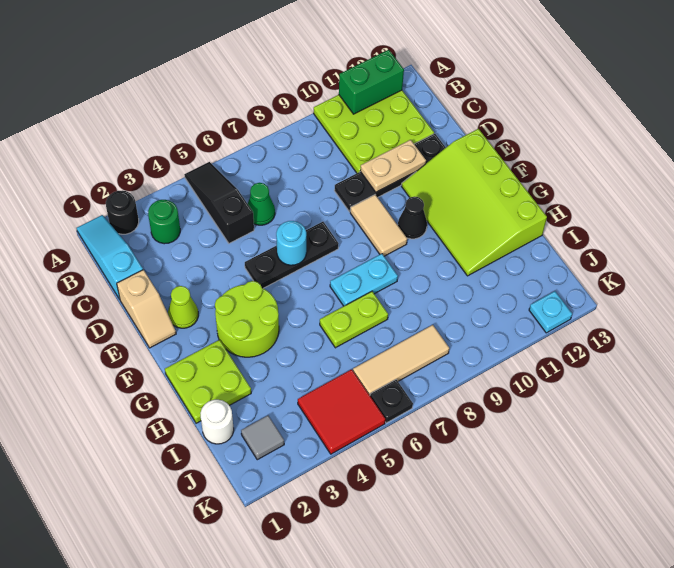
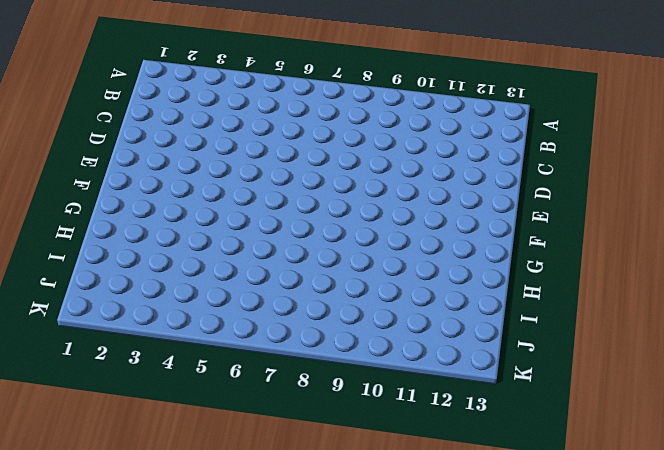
none -> cyan slope A1:C1 level 1 top C
none -> black round brick A2 level 1
none -> black slope A5:C5 level 1 top C

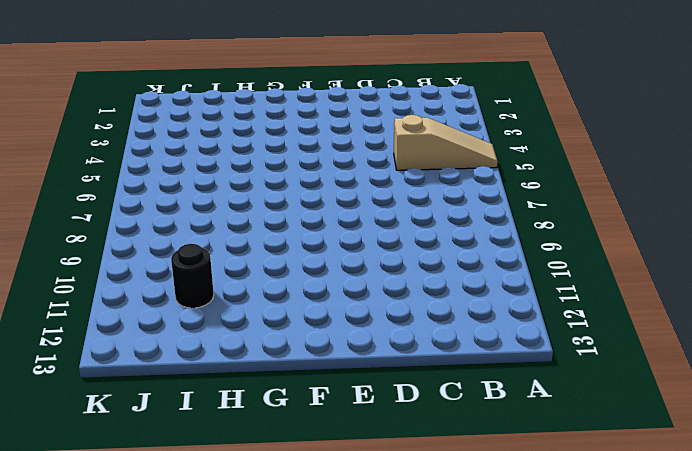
tan slope A5:C5 level 1 top C -> black slope A5:C5 level 1 top C
black round brick I11 level 1 -> black round brick A2 level 1
none -> cyan slope A1:C1 level 1 top C
none -> lime plate A10:C12 level 1
none -> green round brick B3 level 1

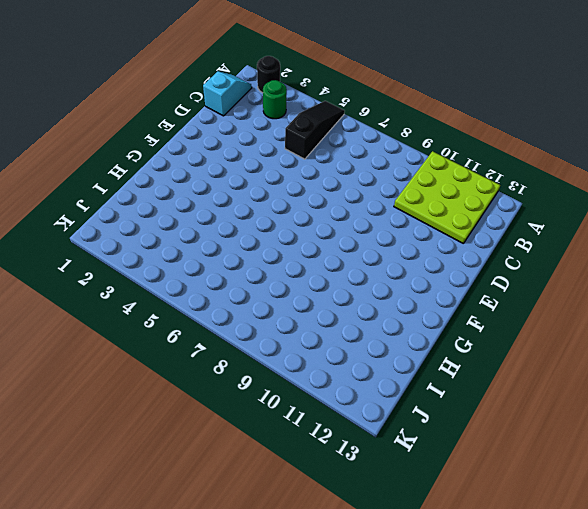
cyan slope B1:C1 level 1 top C -> cyan slope A1:C1 level 1 top C
none -> green cone C6 level 1
none -> tan slope D1:E1 level 1 top D
none -> black plate D9:D12 level 1

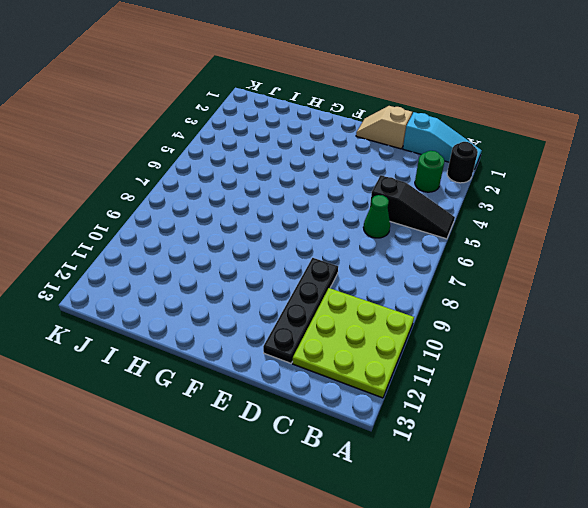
none -> lime cone E2 level 1
none -> black plate E5:E7 level 1
none -> tan tile E9:F9 level 1

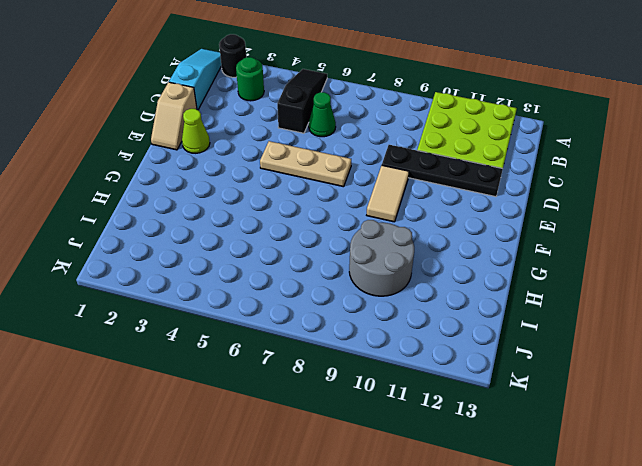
tan plate E5:E7 level 1 -> black plate E5:E7 level 1
grey round brick H9:I10 level 1 -> none
none -> lime slope E11:H13 level 1 top 13
none -> lime round brick F3:G4 level 1
none -> black cone F10 level 1

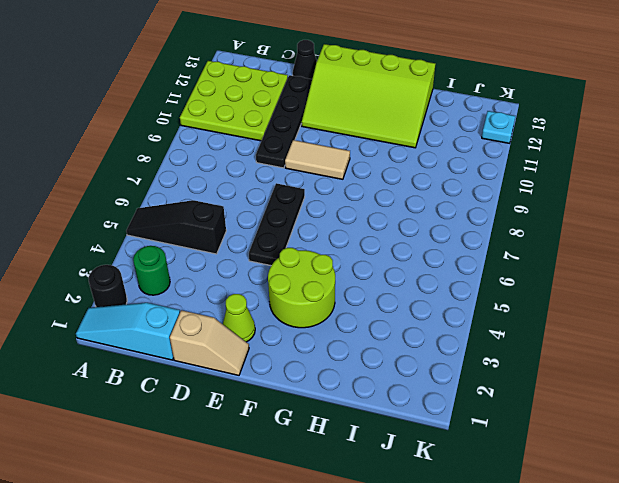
black cone D13 level 1 -> black cone F10 level 1
none -> green cone C6 level 1
none -> lime plate G1:H2 level 1
none -> cyan plate G7:G8 level 1

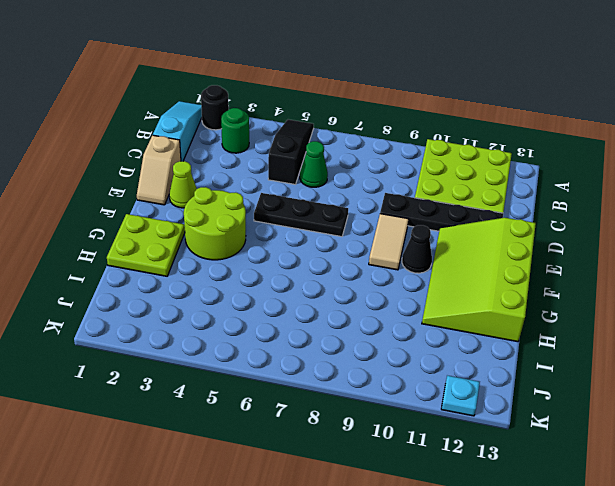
none -> cyan plate G7:G8 level 1
none -> lime plate H6:H7 level 1
none -> white round brick I1 level 1

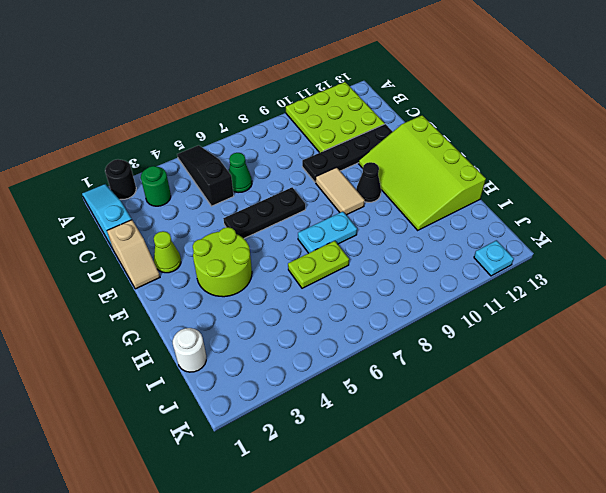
none -> lime plate G1:H2 level 1
none -> grey tile J2 level 1
none -> red tile J4:K5 level 1

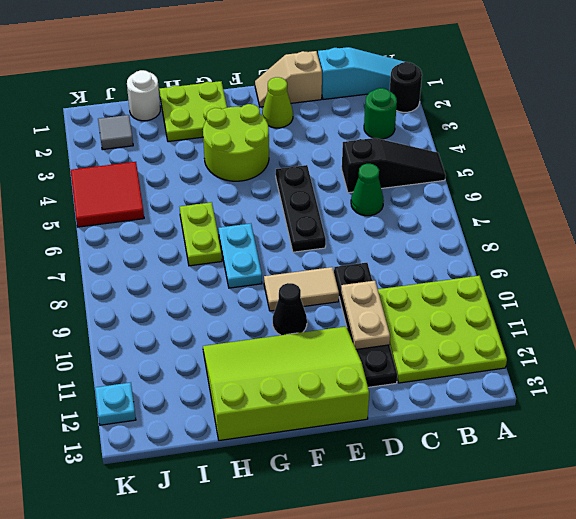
none -> tan tile J6:J8 level 1
none -> black plate K6 level 1
none -> green brick A11:A12 level 2

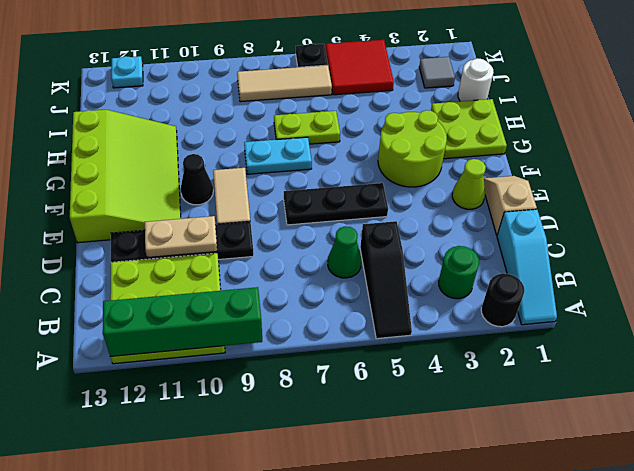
green brick A9:A12 level 2 -> green brick A11:A12 level 2
none -> cyan round brick E6 level 2

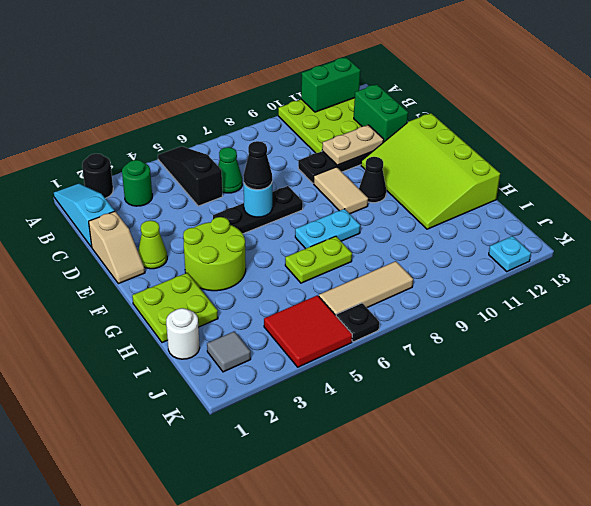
green brick C12:D12 level 2 -> none
black cone E6 level 3 -> none

